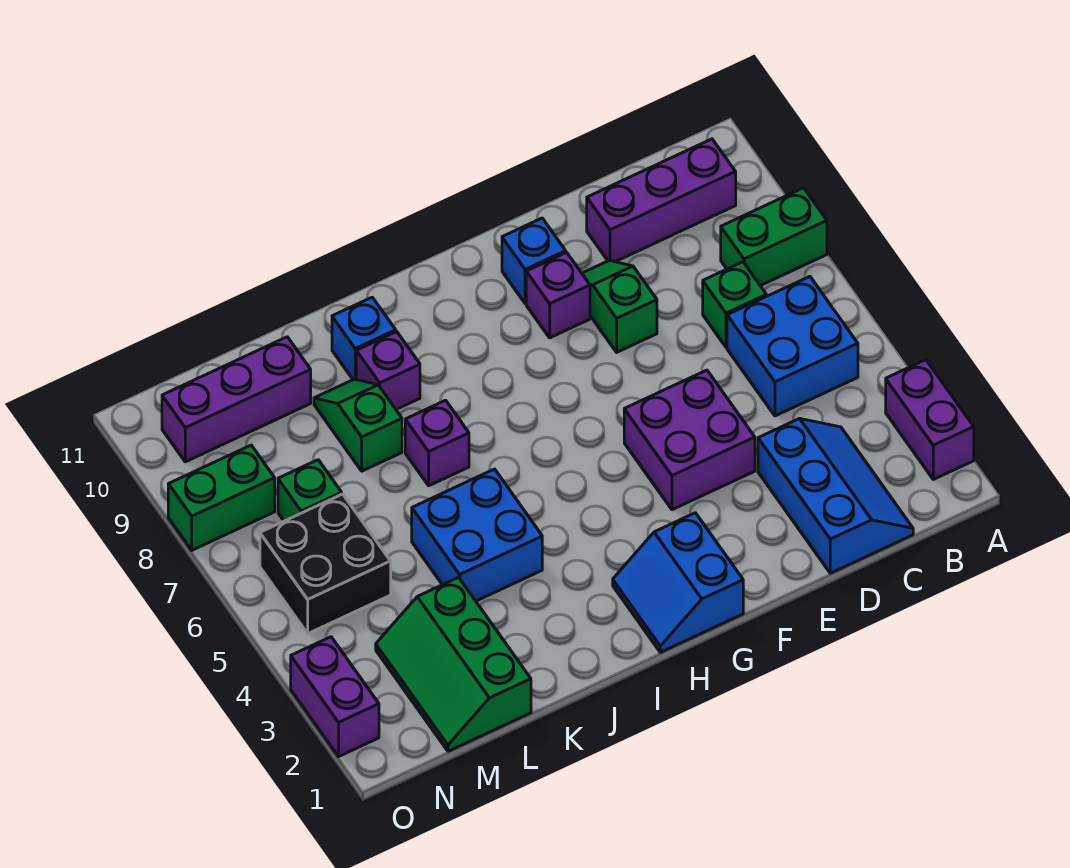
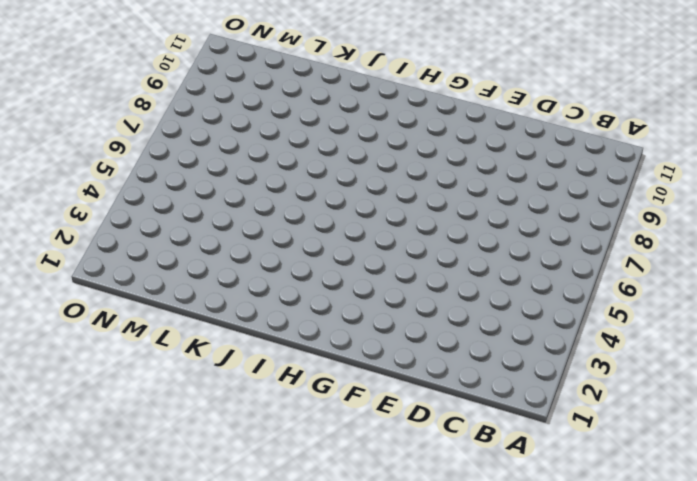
none -> purple brick A2:A3 level 1
none -> green brick A8:B8 level 1
none -> blue brick B5:C6 level 1

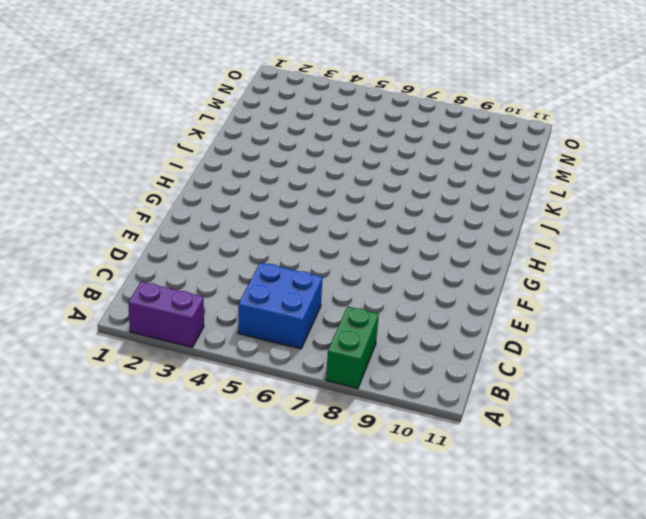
none -> purple brick B10:D10 level 1
none -> blue slope C1:D3 level 1 top D
none -> green brick C7 level 1

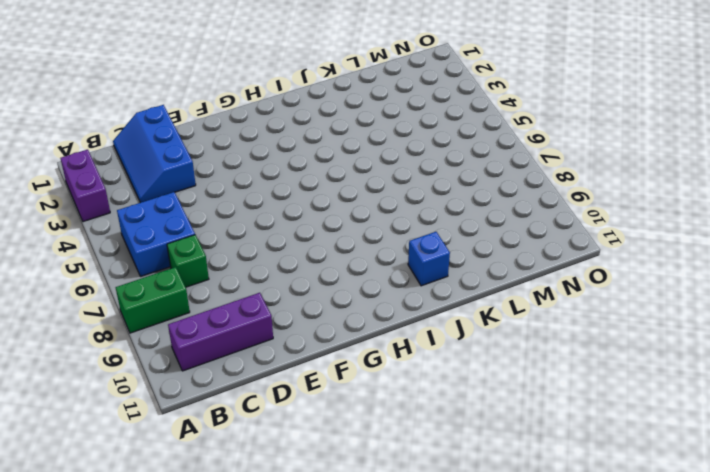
none -> purple brick E4:F5 level 1
none -> green slope E8:E9 level 1 top 8
none -> purple brick F9 level 1

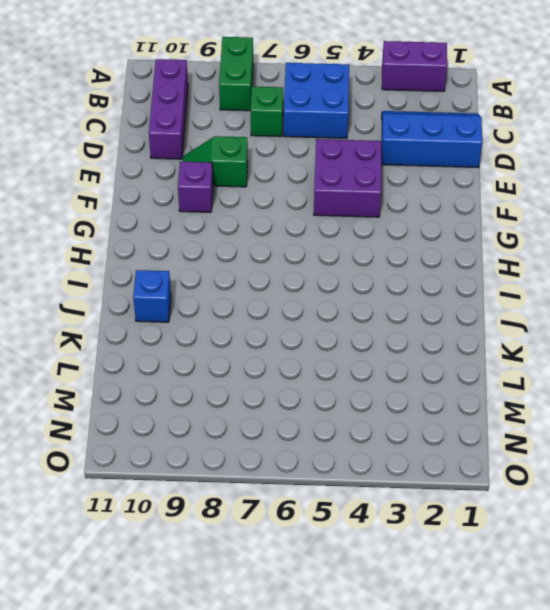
none -> blue brick F10 level 1
none -> blue slope G1:H2 level 1 top G
none -> blue brick J4:K5 level 1

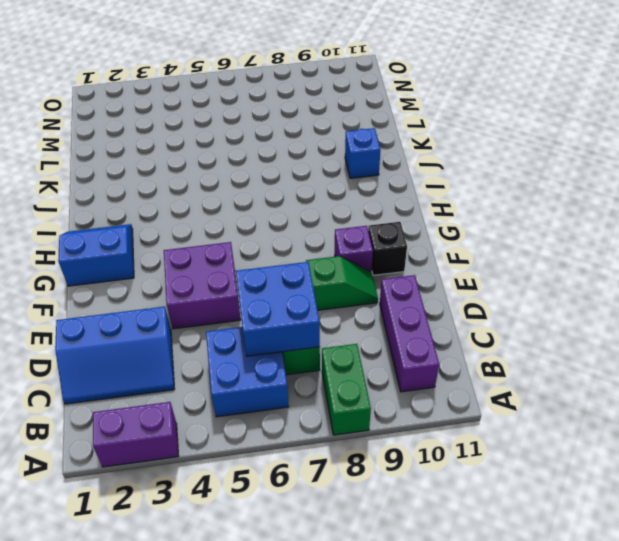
blue brick C6:D7 level 2 -> blue brick J4:K5 level 1
black brick F10 level 1 -> blue brick F10 level 1
none -> purple brick J7 level 1
none -> purple brick J9 level 1
none -> green slope K8:K9 level 1 top 8

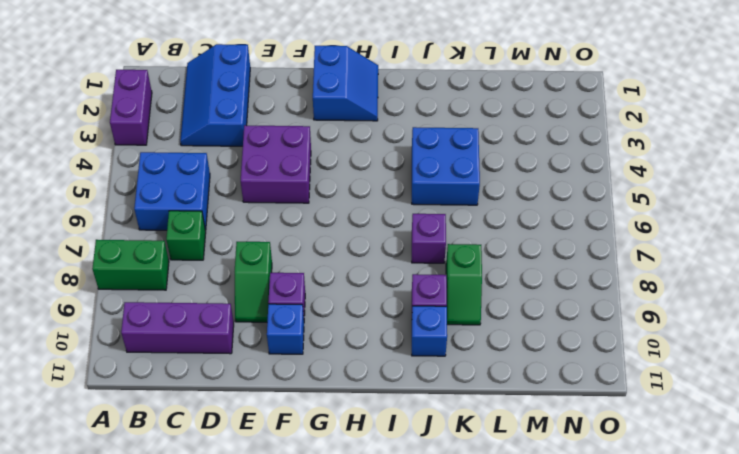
none -> green slope L1:M3 level 1 top L
none -> purple brick L10:N10 level 1
none -> black brick M5:N6 level 1

